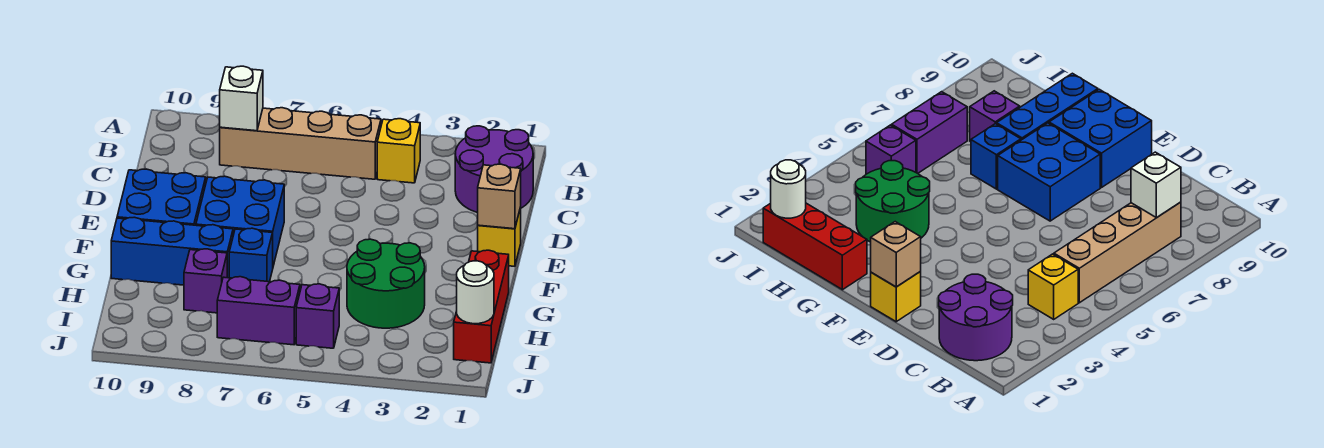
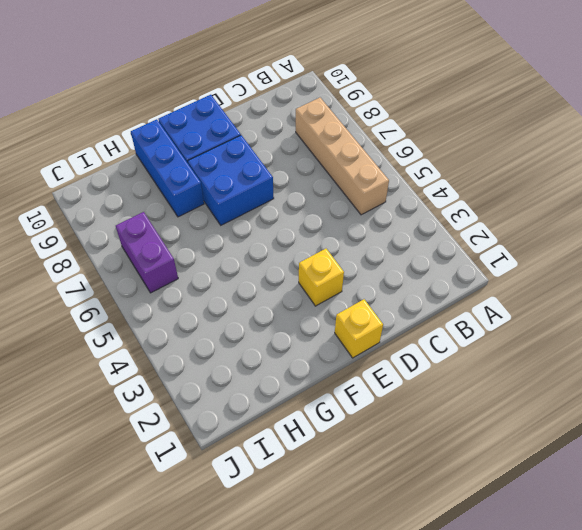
yellow brick E3 level 1 -> yellow brick B4 level 1
none -> purple round brick B1:C2 level 1
none -> red brick G1:I1 level 1
none -> green round brick G3:H4 level 1

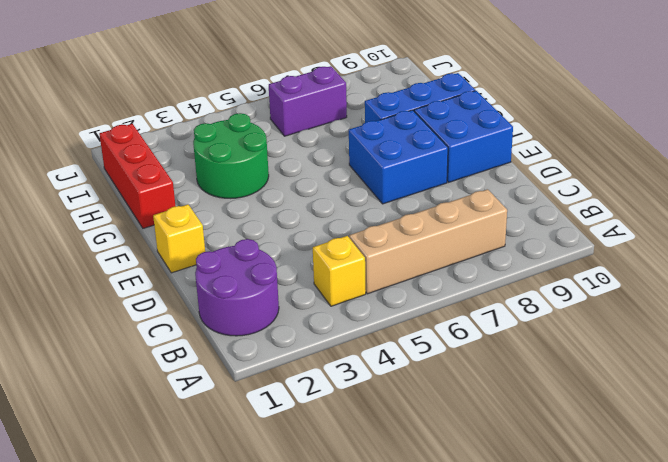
none -> blue brick G7 level 1
none -> purple brick H8 level 1
none -> purple brick I5 level 1

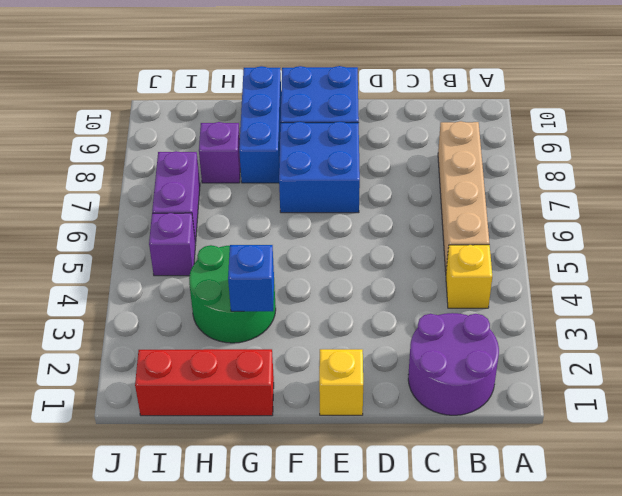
blue brick G3 level 2 -> blue brick G7 level 1
none -> white brick B8 level 2
none -> tan brick E1 level 2
none -> white round brick I1 level 2

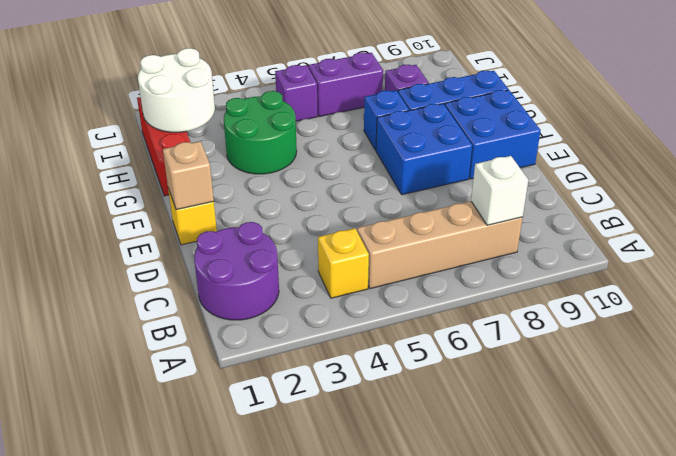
white round brick H1:I2 level 2 -> white round brick I1 level 2

